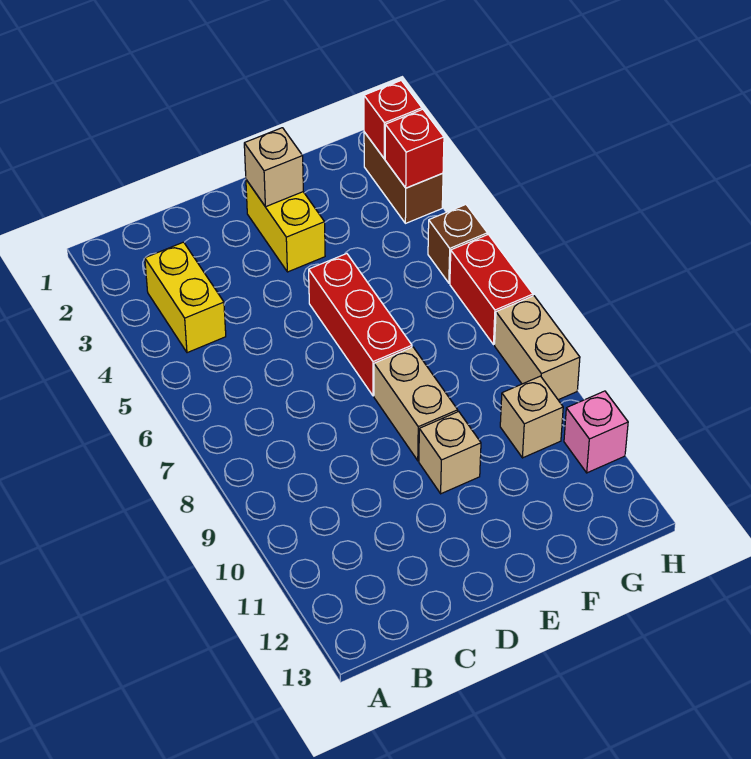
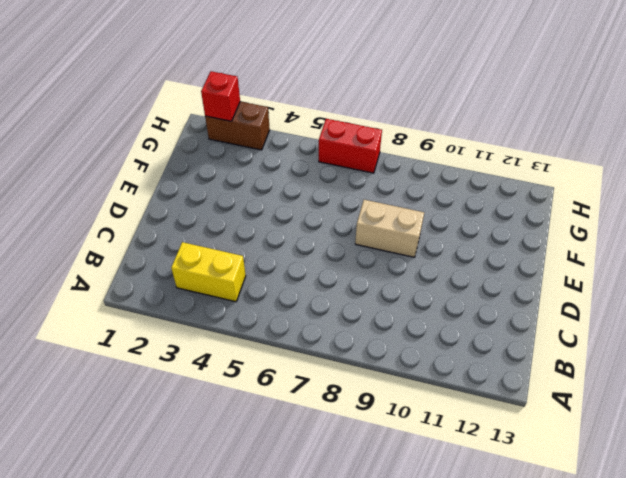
none -> yellow brick E2:E3 level 1
none -> red brick E5:E7 level 1
none -> tan brick E10 level 1

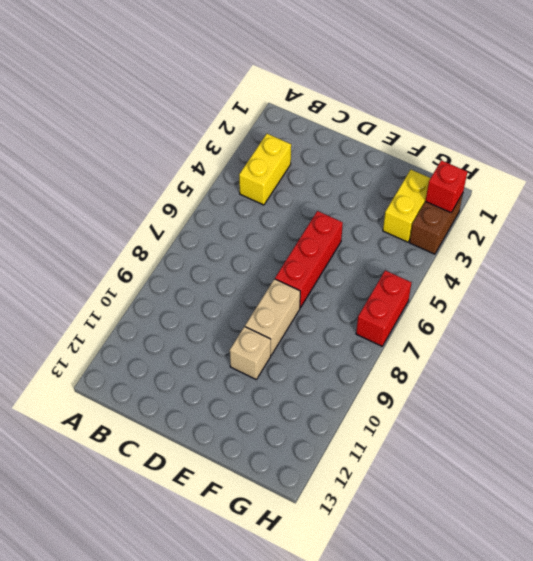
yellow brick G2:G3 level 1 -> yellow brick E2:E3 level 1
none -> tan brick G10 level 1
none -> brown brick H5 level 1
none -> tan brick H8:H9 level 1

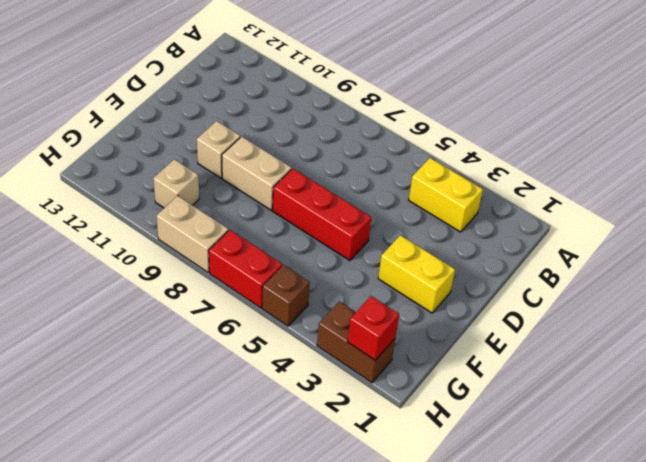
none -> pink brick H11 level 1
none -> tan brick E2 level 2
none -> red brick H3 level 2

